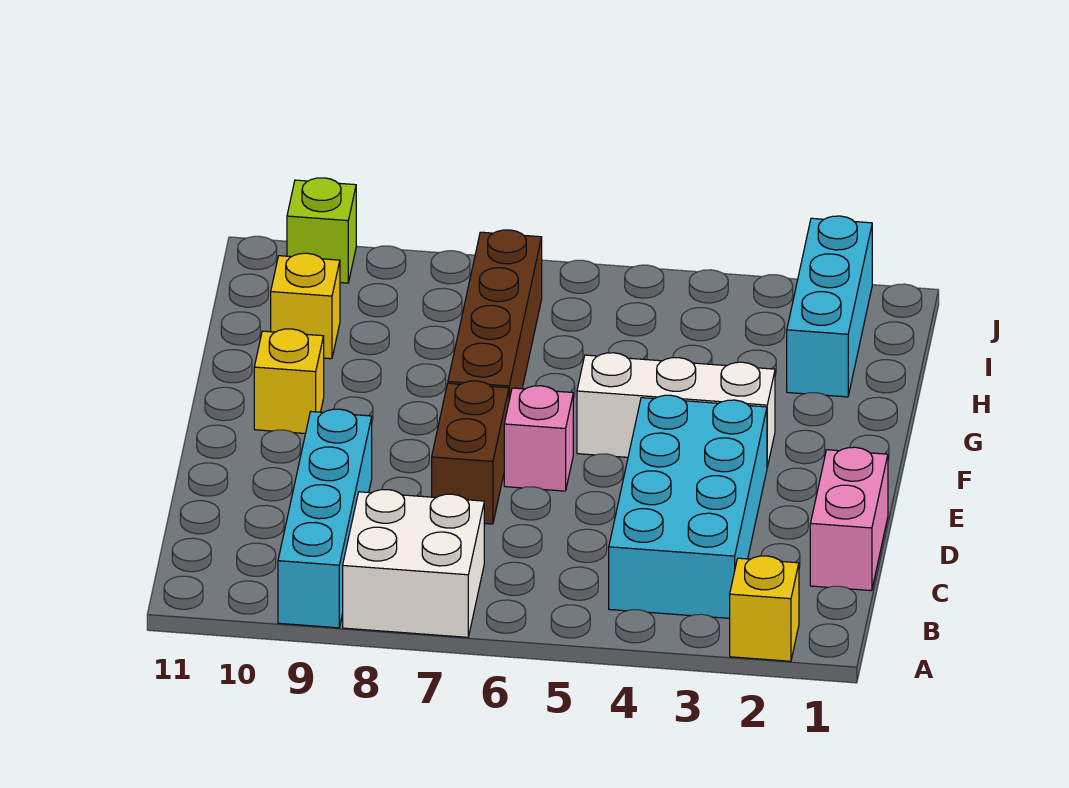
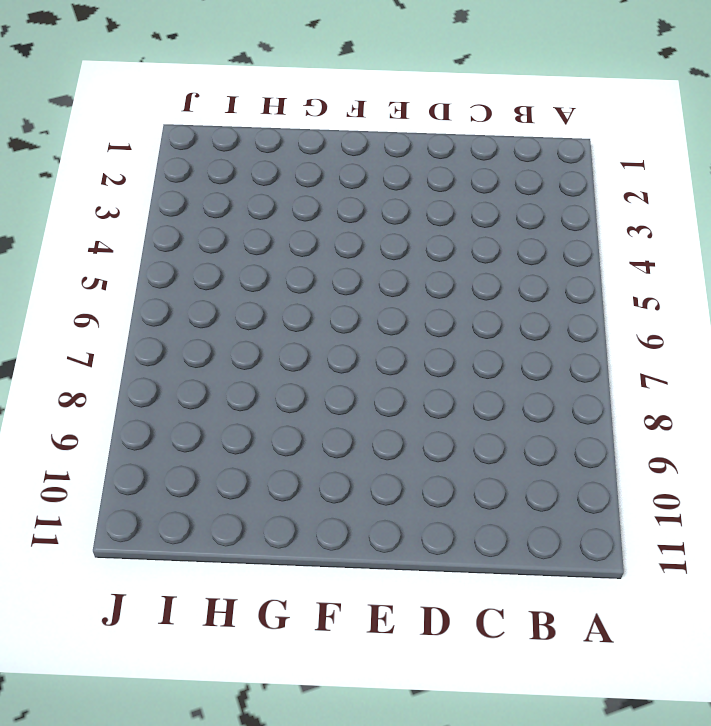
none -> yellow brick A2 level 1
none -> white brick A7:B8 level 1
none -> cyan brick A9:D9 level 1

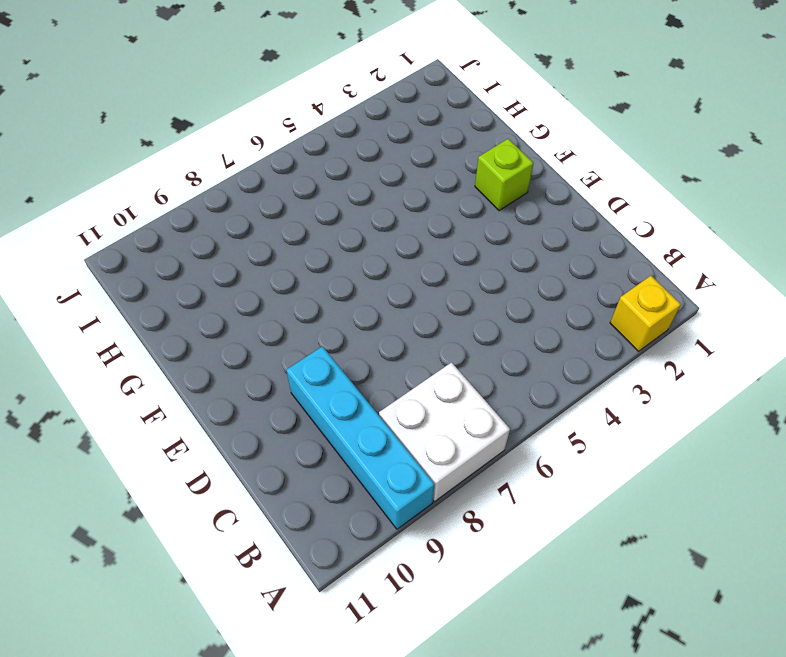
lime brick F2 level 1 -> lime brick J10 level 1
none -> cyan brick B3:E4 level 1
none -> pink brick C1:D1 level 1
none -> brown brick D7:E7 level 1

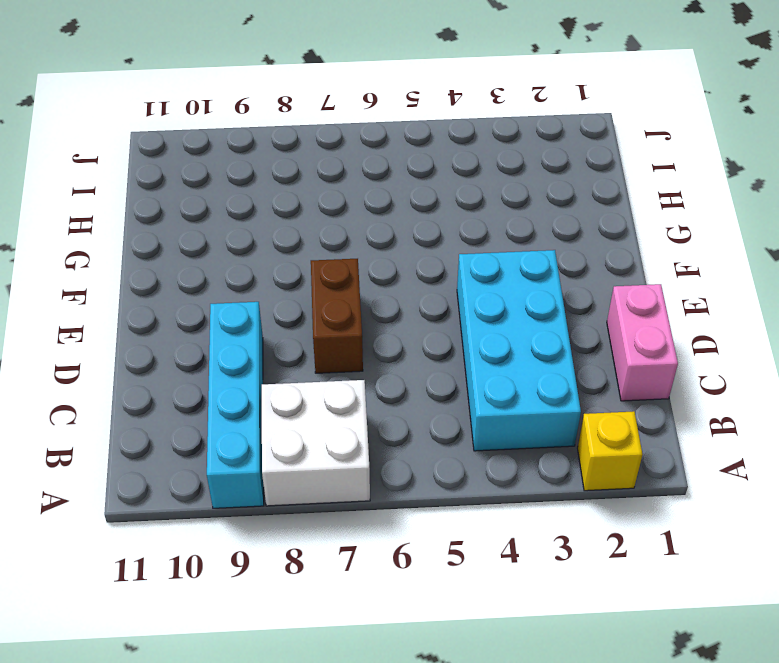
none -> pink brick E6 level 1
none -> white brick F3:F5 level 1
none -> brown brick F7:I7 level 1

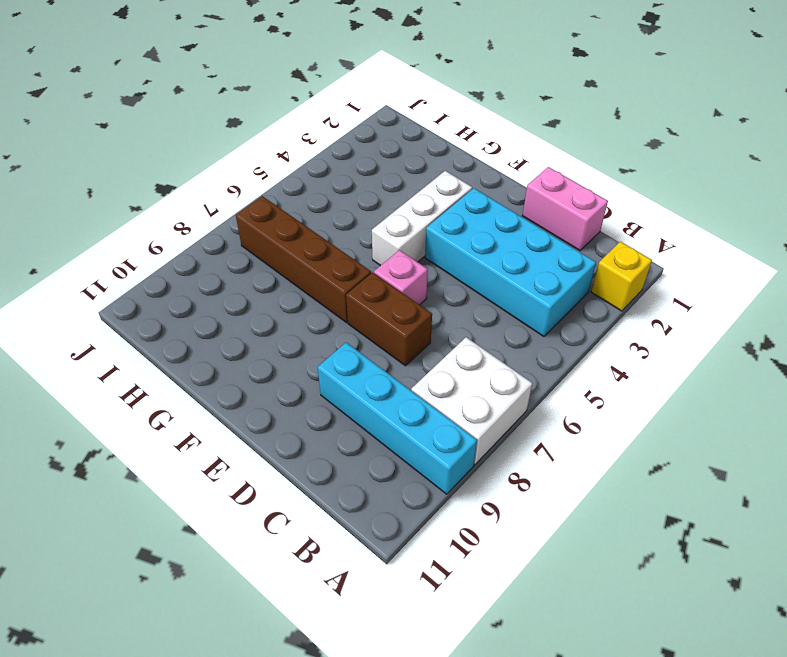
none -> yellow brick F10 level 1
none -> cyan brick H2:J2 level 1
none -> yellow brick H10 level 1

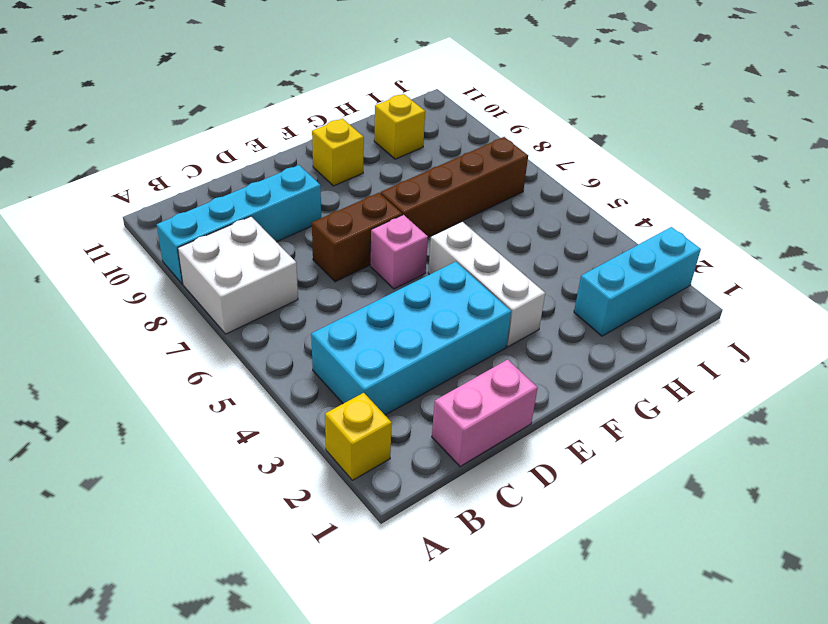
none -> lime brick J10 level 1

